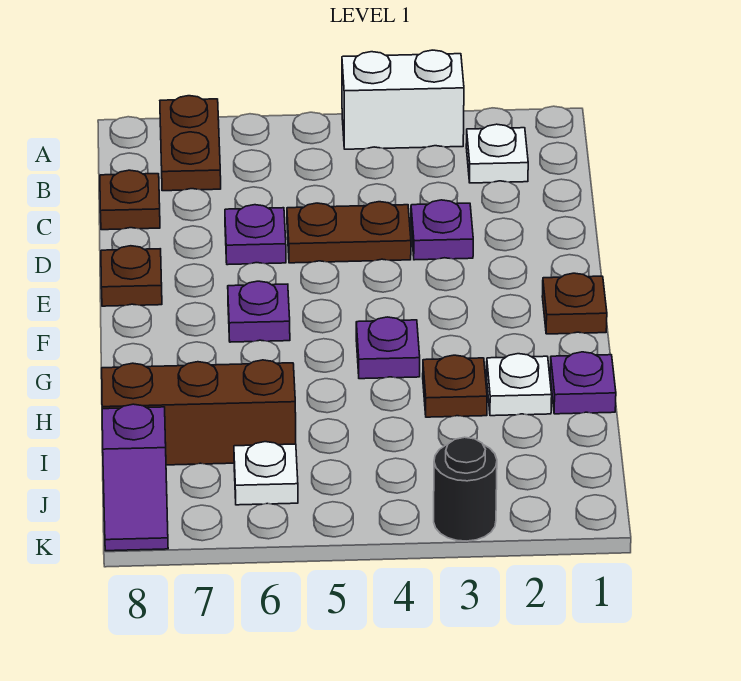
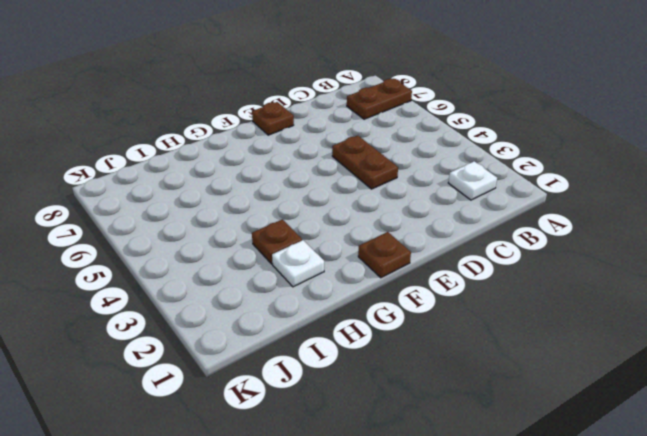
none -> white brick A3:A4 level 1
none -> brown plate C8 level 1
none -> purple plate D3 level 1

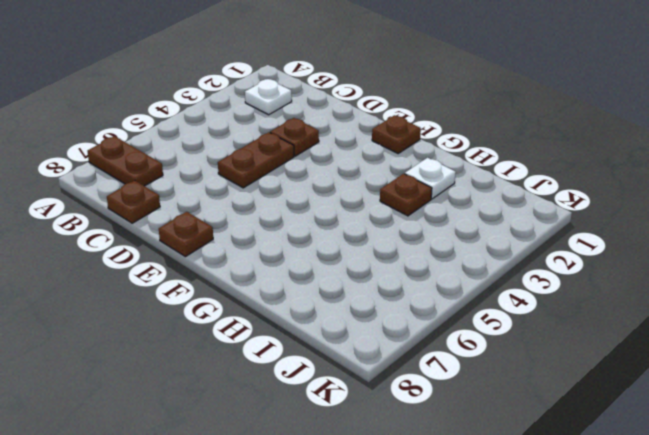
brown plate D3 level 1 -> purple plate D3 level 1
none -> white brick A3:A4 level 1
none -> purple plate D6 level 1
none -> purple plate F6 level 1

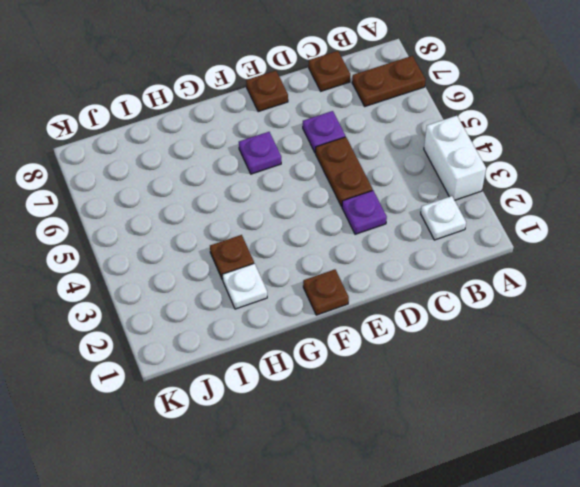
none -> purple plate G4 level 1
none -> purple plate H1 level 1
none -> brown brick I6:I8 level 1

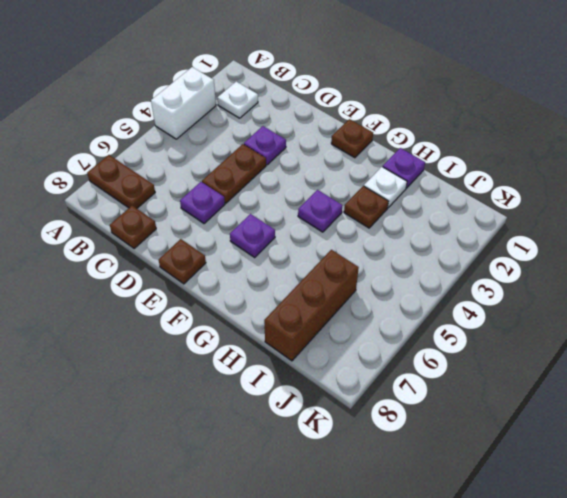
none -> white plate J6 level 1
none -> purple slope J8:K8 level 1 top J
none -> black round brick K3 level 1

